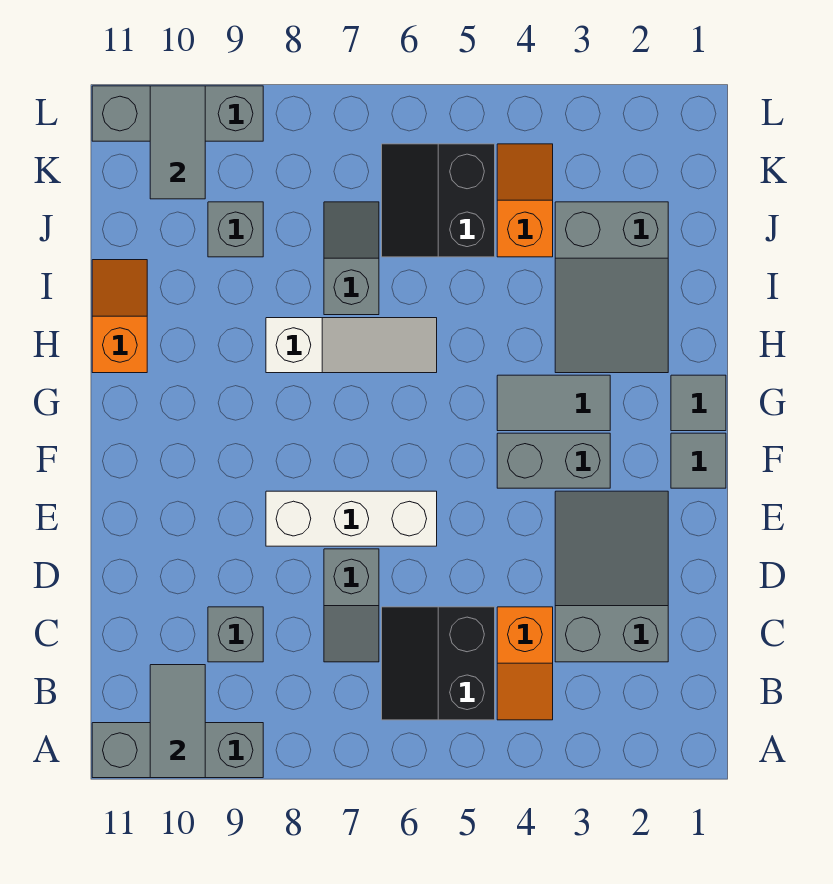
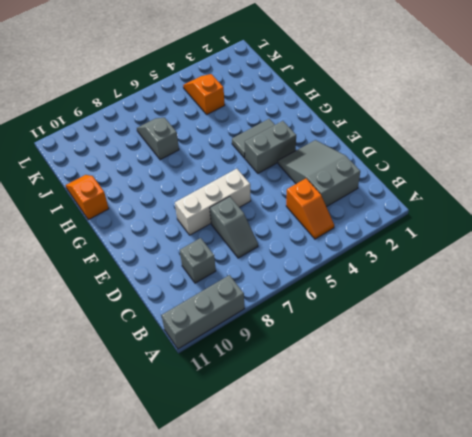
none -> black slope B5:C6 level 1 top 5
none -> grey tile F1 level 1
none -> grey tile G1 level 1

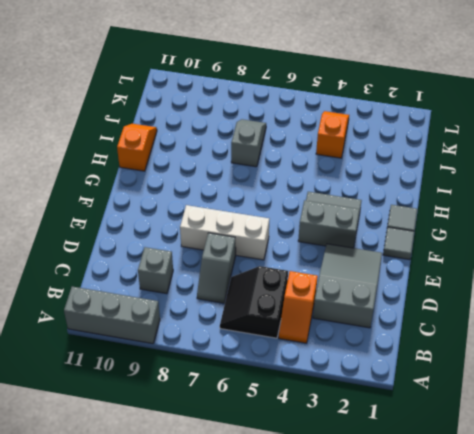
none -> grey slope H2:J3 level 1 top J
none -> white slope H6:H8 level 1 top 8
none -> black slope J5:K6 level 1 top 5

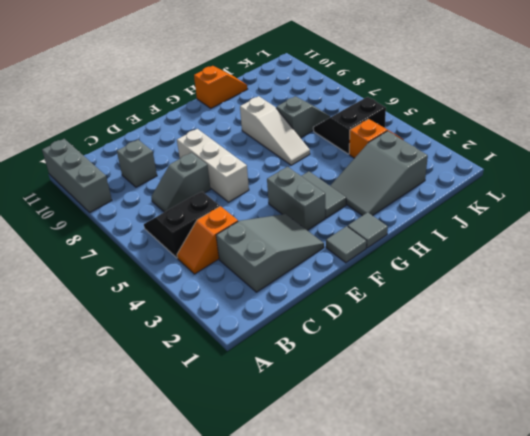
none -> grey brick J9 level 1
none -> grey brick L9:L11 level 1
none -> grey tile A10:B10 level 2

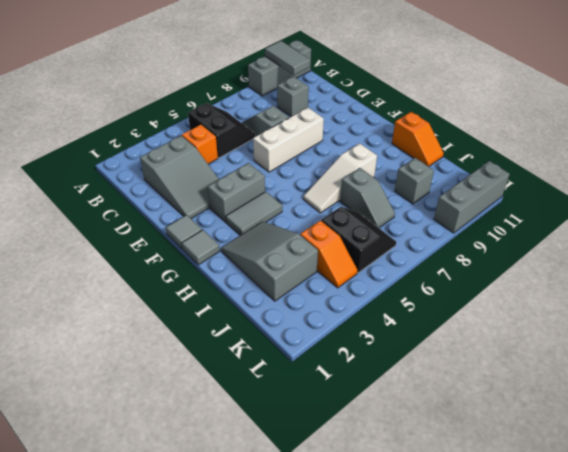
none -> grey tile K10:L10 level 2

